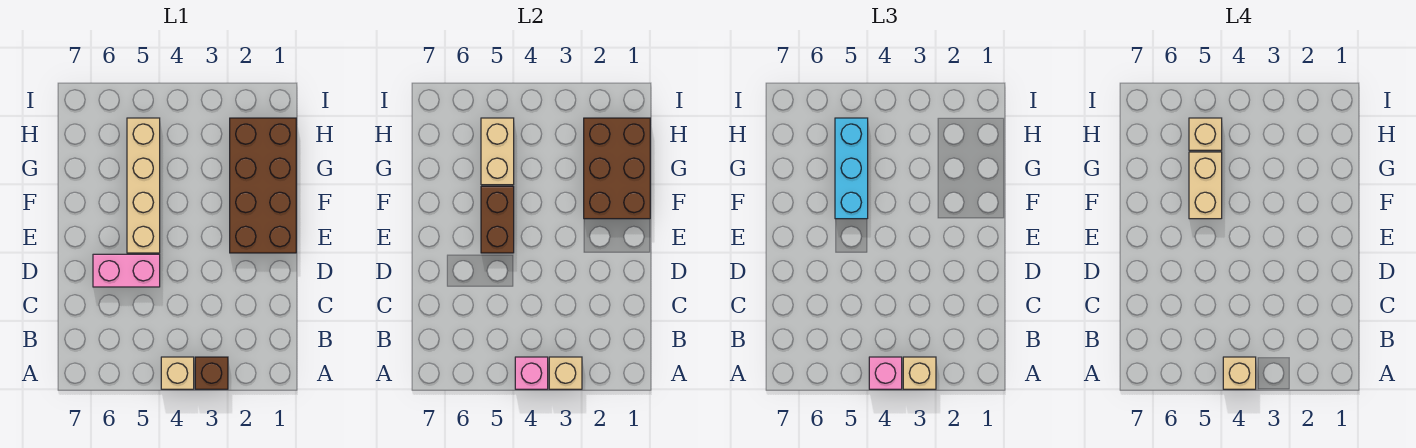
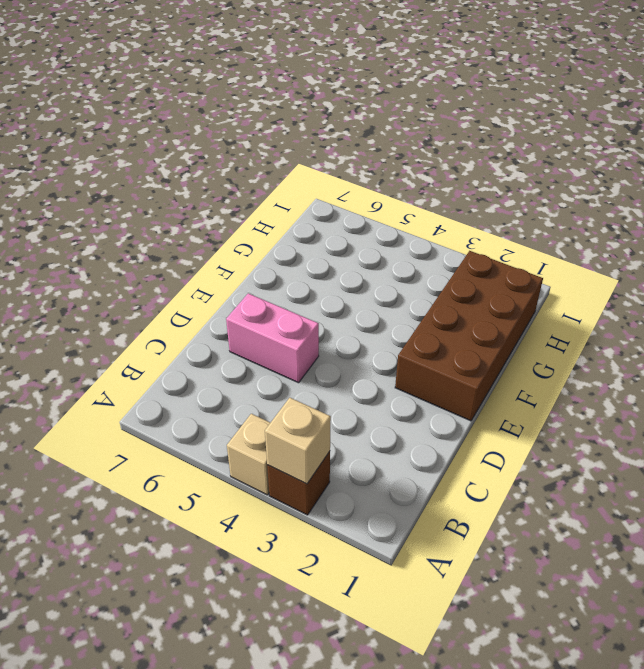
none -> tan brick E5:H5 level 1
none -> pink brick A4 level 2
none -> brown brick E5:F5 level 2

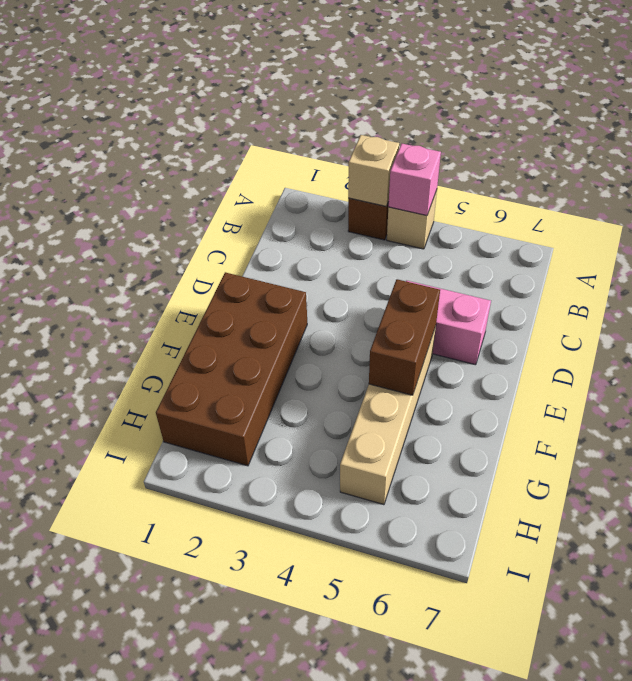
none -> brown brick F1:H2 level 2
none -> tan brick G5:H5 level 2
none -> tan brick A3 level 3

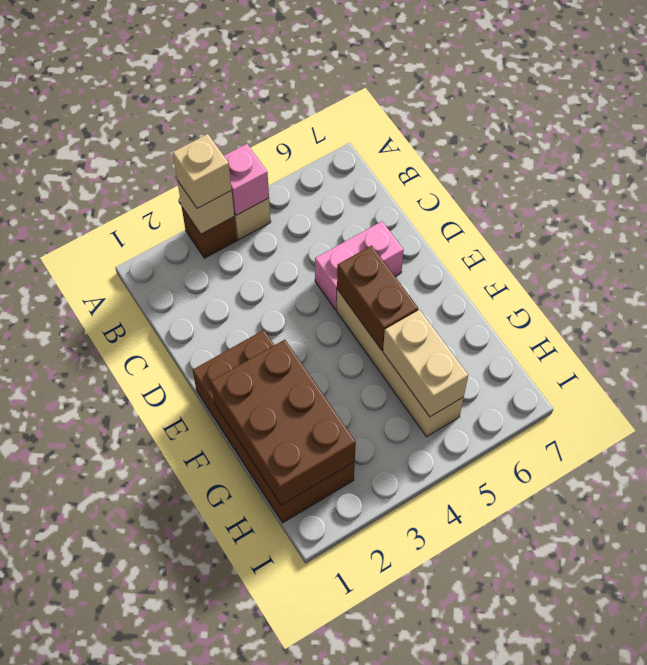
none -> pink brick A4 level 3
none -> cyan brick F5:H5 level 3
none -> tan brick A4 level 4

